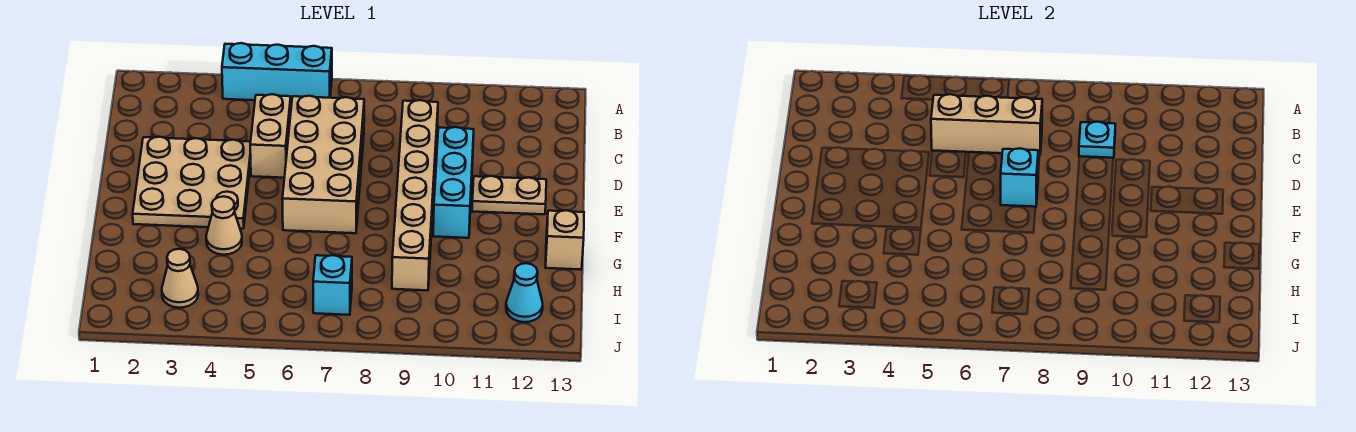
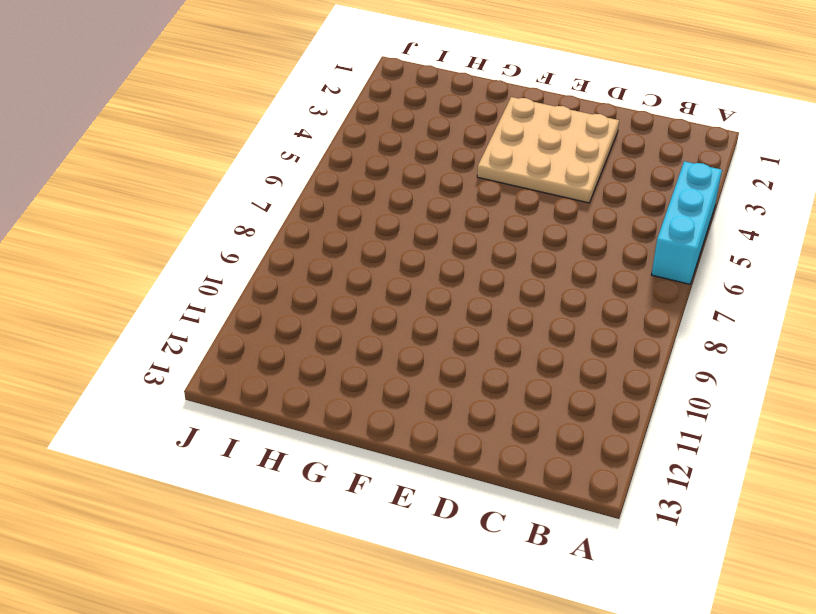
none -> tan brick C5:D5 level 1
none -> tan brick C6:F7 level 1
none -> tan brick C9:H9 level 1

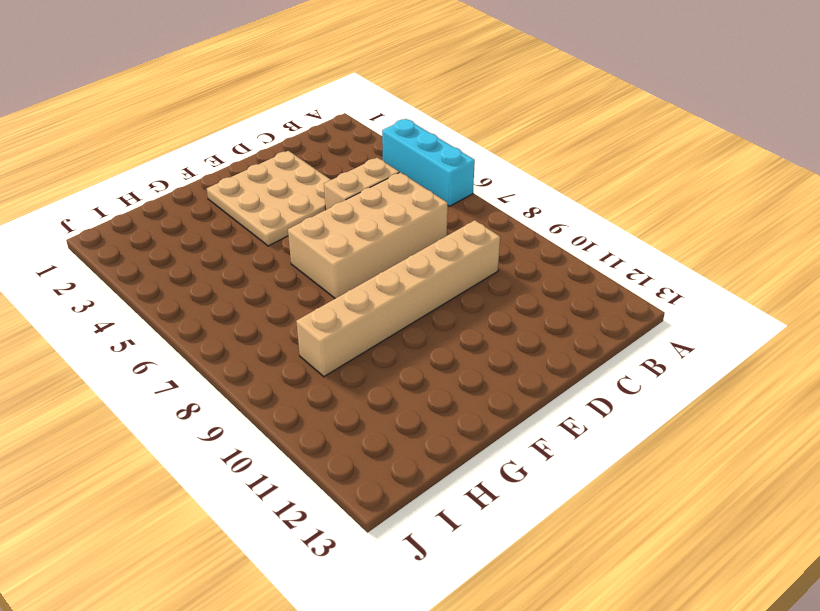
none -> cyan brick D10:F10 level 1
none -> tan plate E11:E12 level 1
none -> tan cone G4 level 1

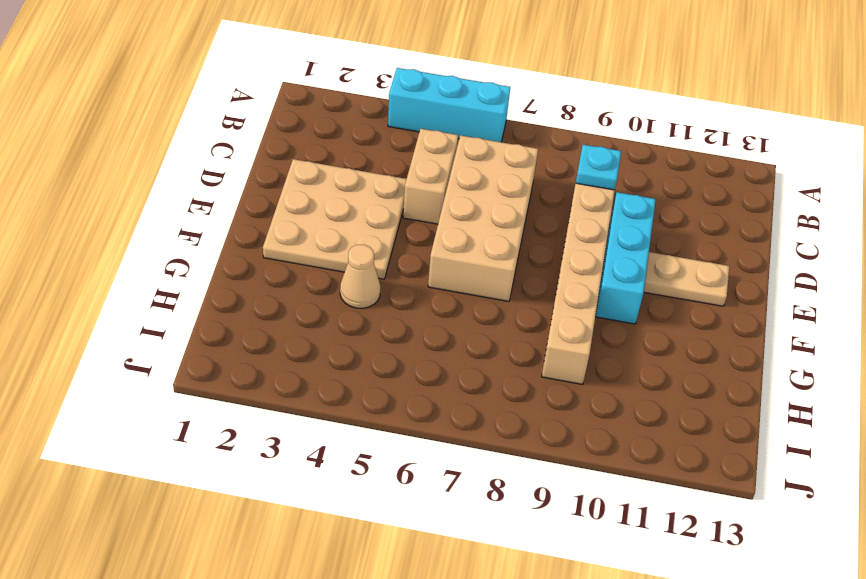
none -> tan brick G13 level 1
none -> tan cone I3 level 1
none -> cyan brick I7 level 1

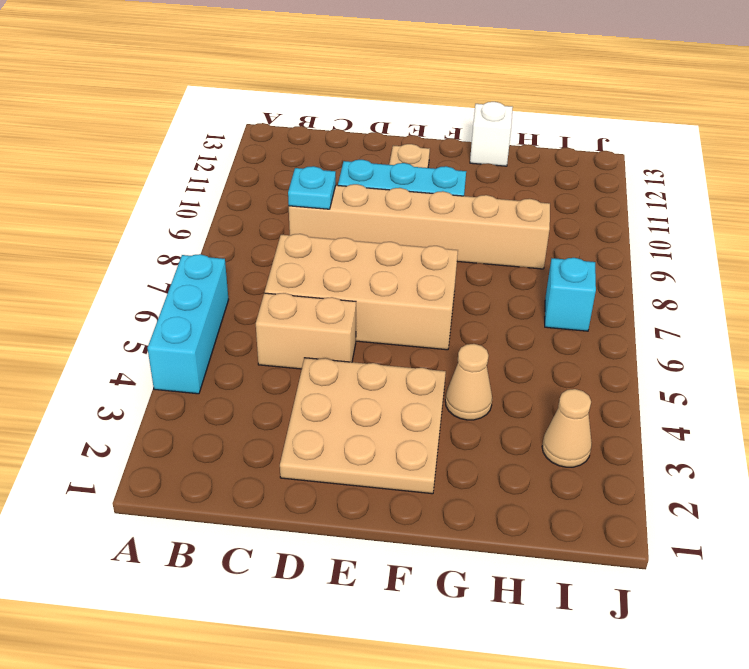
white brick G13 level 1 -> tan brick G13 level 1
none -> cyan cone I12 level 1
none -> tan brick C5:C7 level 2
none -> cyan brick E7 level 2

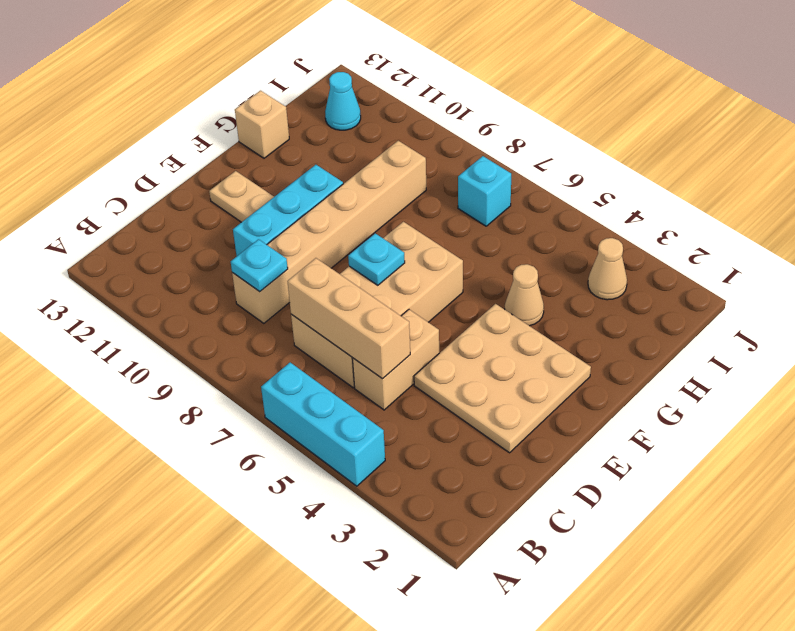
cyan plate E7 level 2 -> cyan brick E7 level 2

